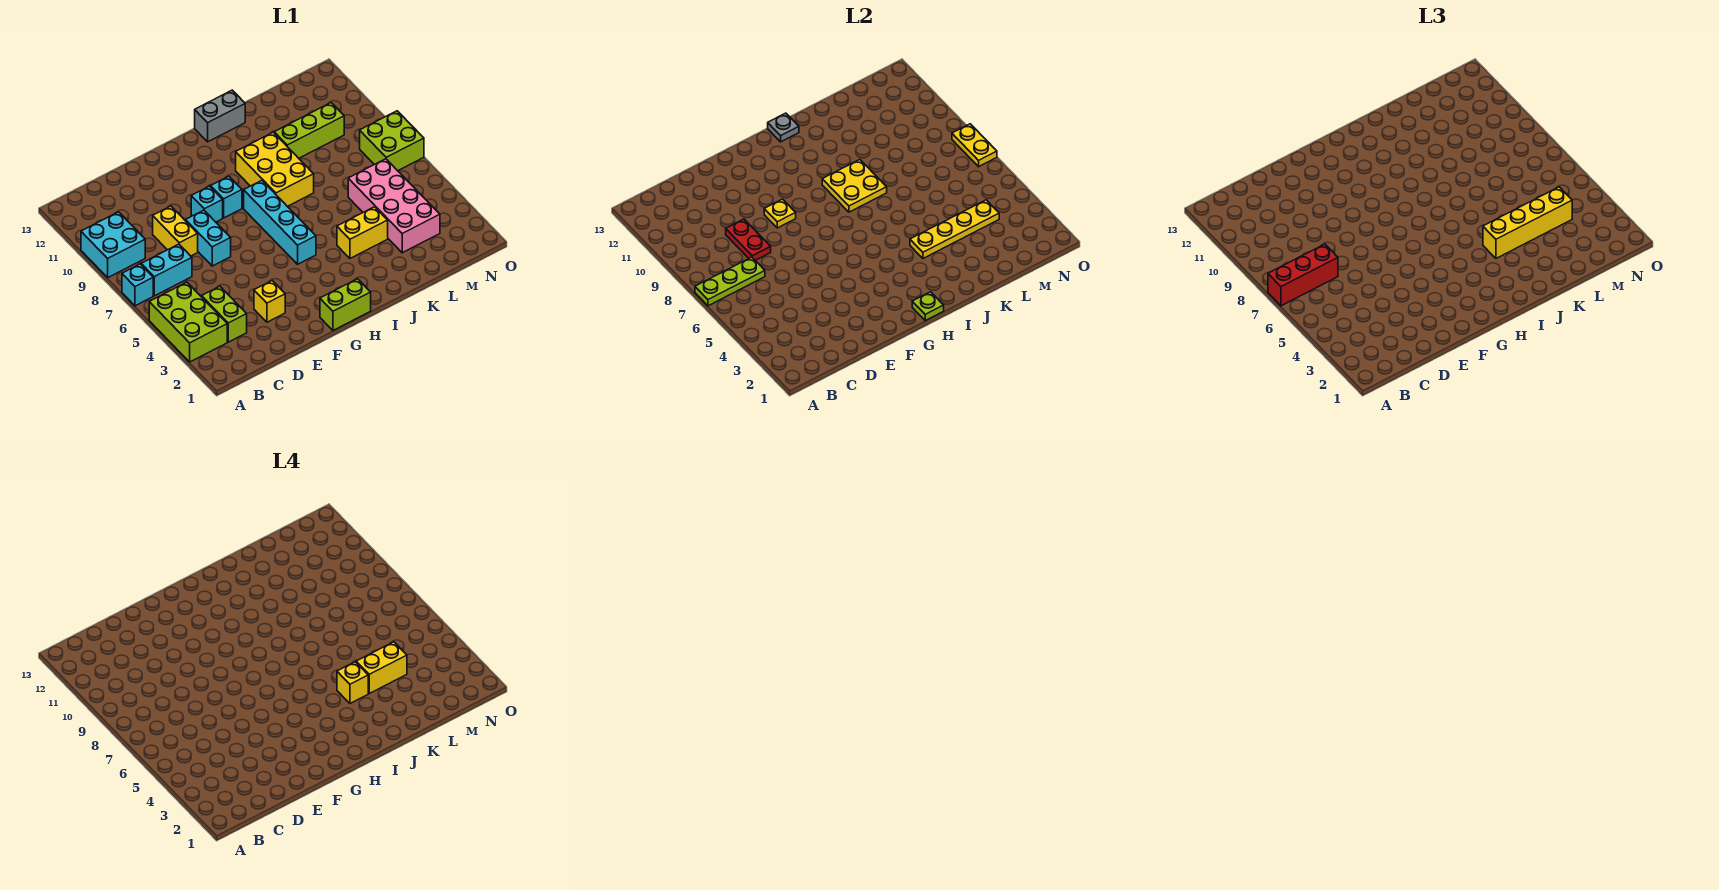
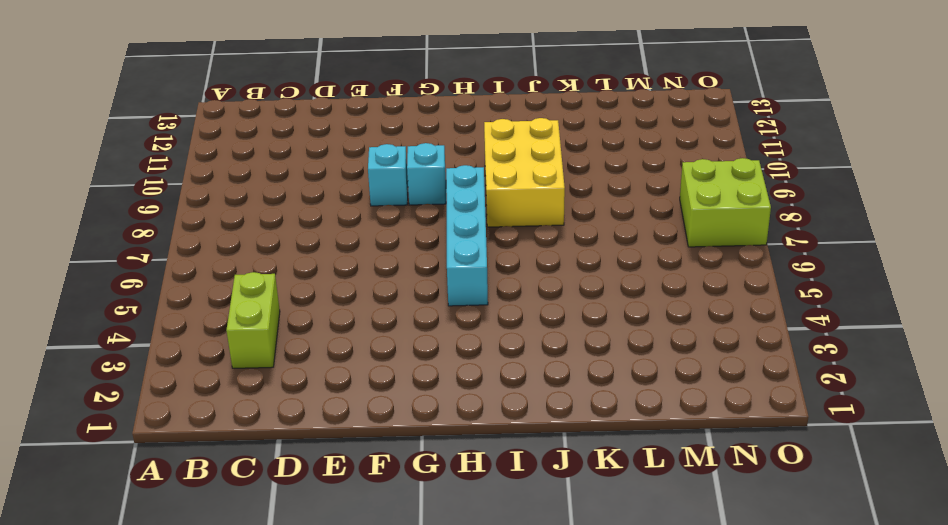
none -> lime brick A3:B5 level 1
none -> cyan brick A7 level 1
none -> cyan brick A9:B10 level 1
none -> cyan brick B7:C7 level 1

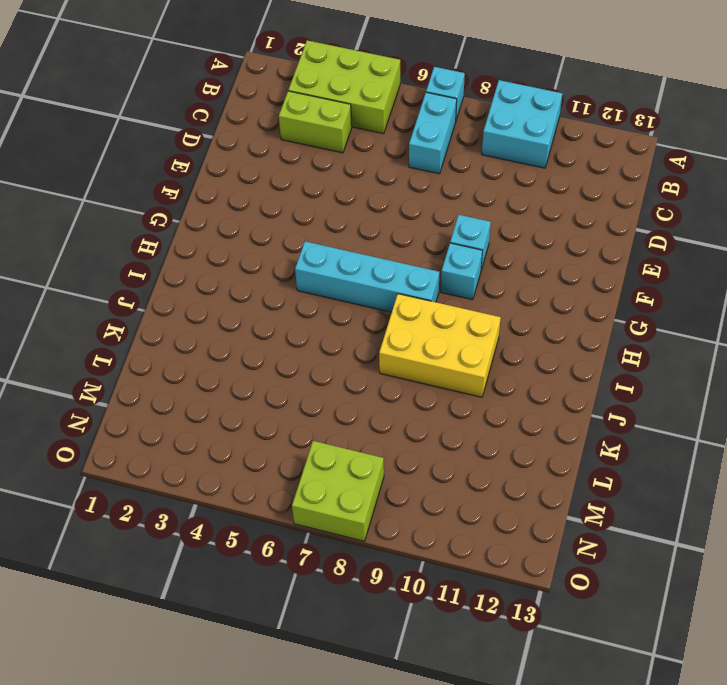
none -> yellow brick D8:D9 level 1
none -> yellow brick E3 level 1
none -> cyan brick E7:E8 level 1
none -> lime brick G1:H1 level 1

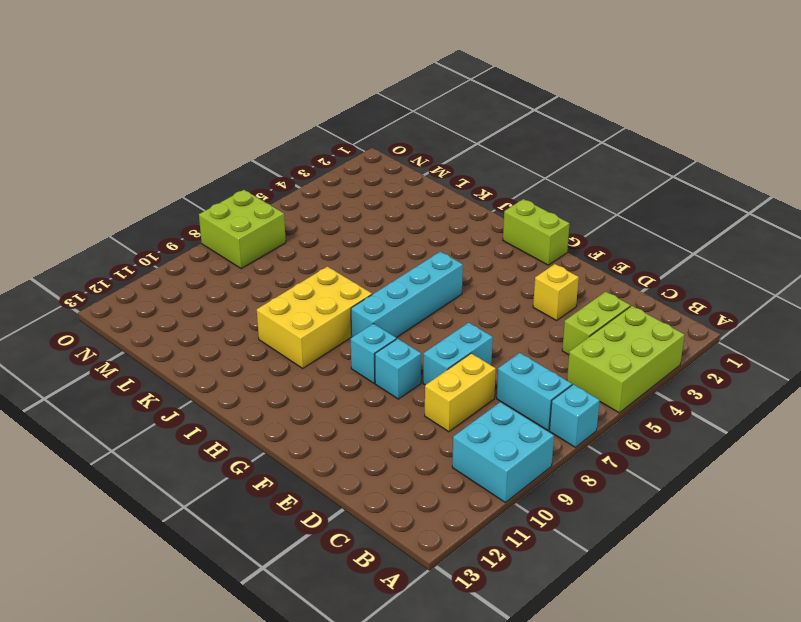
none -> grey brick I13:J13 level 1
none -> yellow brick J4:K4 level 1
none -> lime brick K10:M10 level 1
none -> pink brick L3:M6 level 1

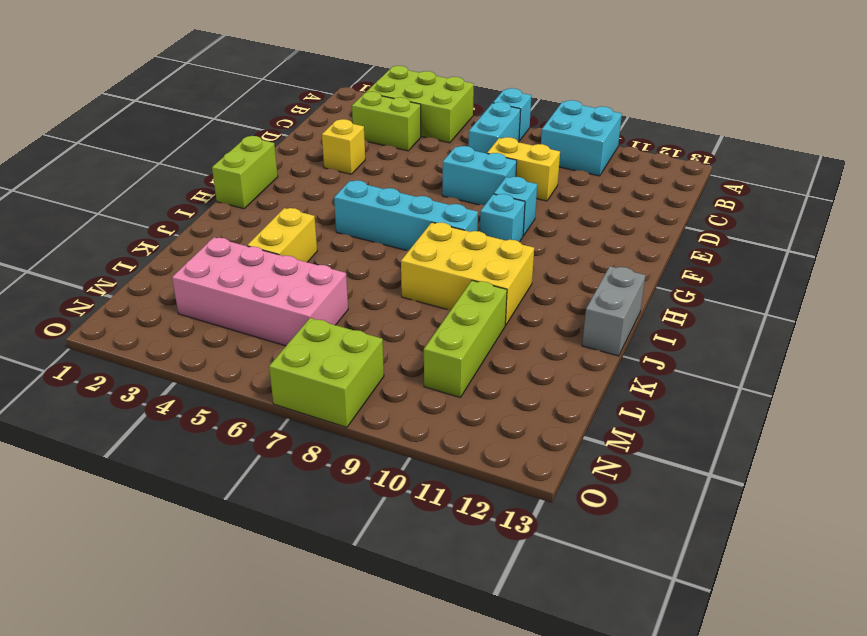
none -> lime plate A7:C7 level 2
none -> red plate D8:D9 level 2
none -> yellow plate F9 level 2
none -> lime plate H1 level 2

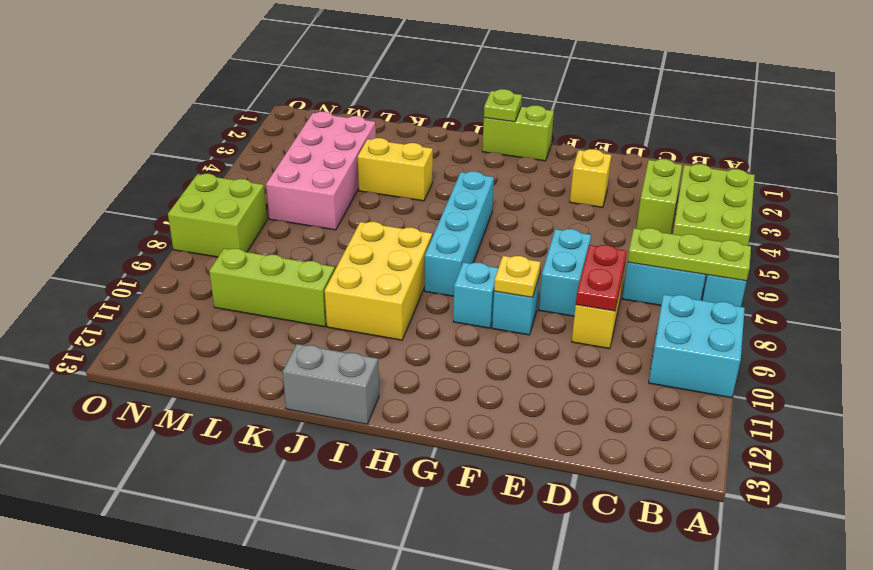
none -> yellow plate I8:J9 level 2
none -> grey plate I13 level 2
none -> yellow plate J4:M4 level 2
none -> yellow plate O7:O8 level 2

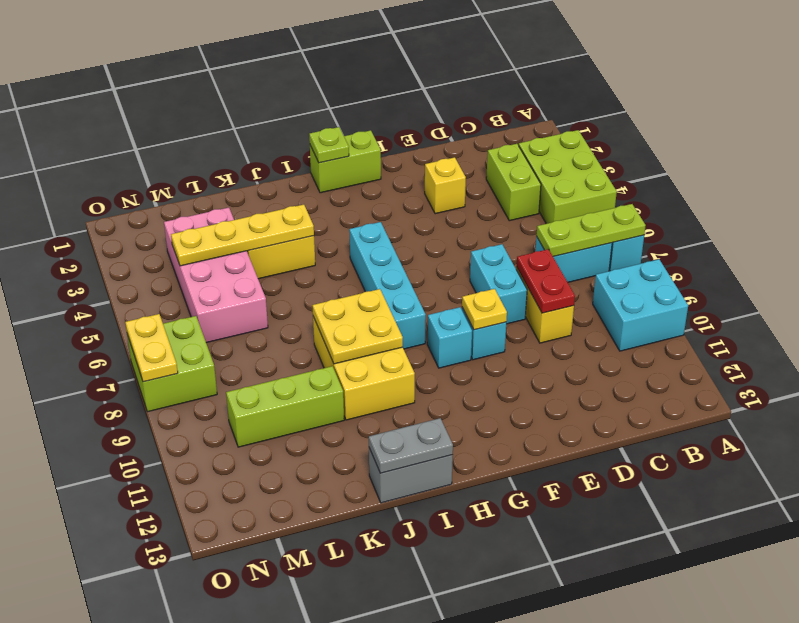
grey plate I13:J13 level 2 -> grey plate I13 level 2
none -> red brick A7:C7 level 3
none -> yellow brick J4:M4 level 3
none -> yellow brick J4 level 4
none -> yellow brick K4:L4 level 4

